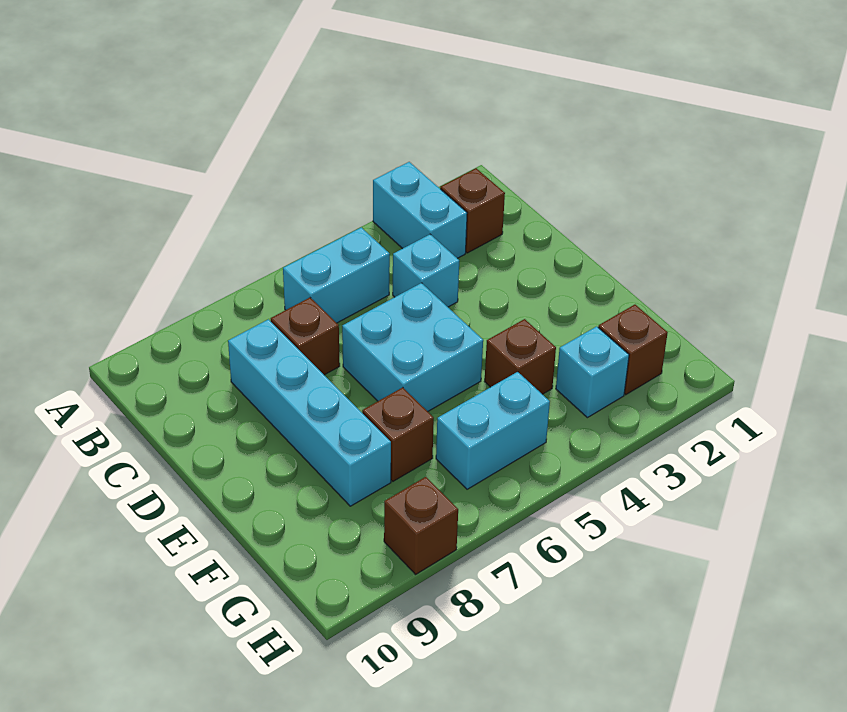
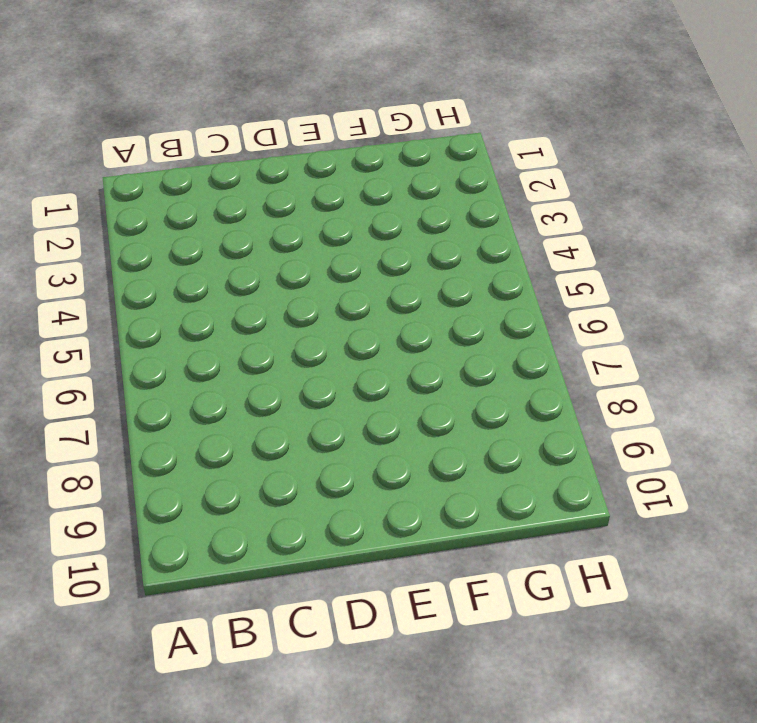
none -> cyan brick A3:B3 level 1
none -> brown brick B2 level 1
none -> cyan brick B5:B6 level 1

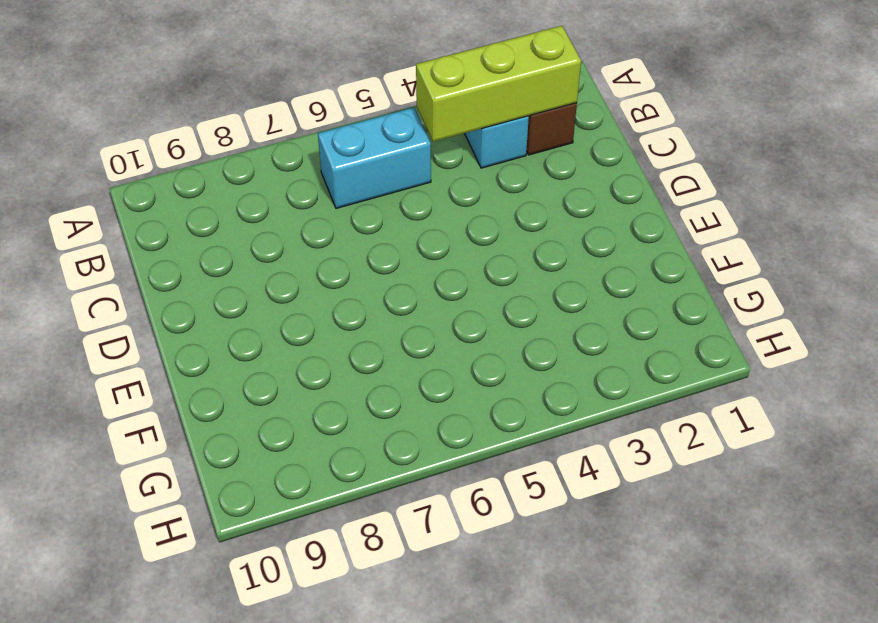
lime brick B2:B4 level 2 -> none
none -> cyan brick C4 level 1
none -> brown brick C7 level 1
none -> cyan brick C8:F8 level 1

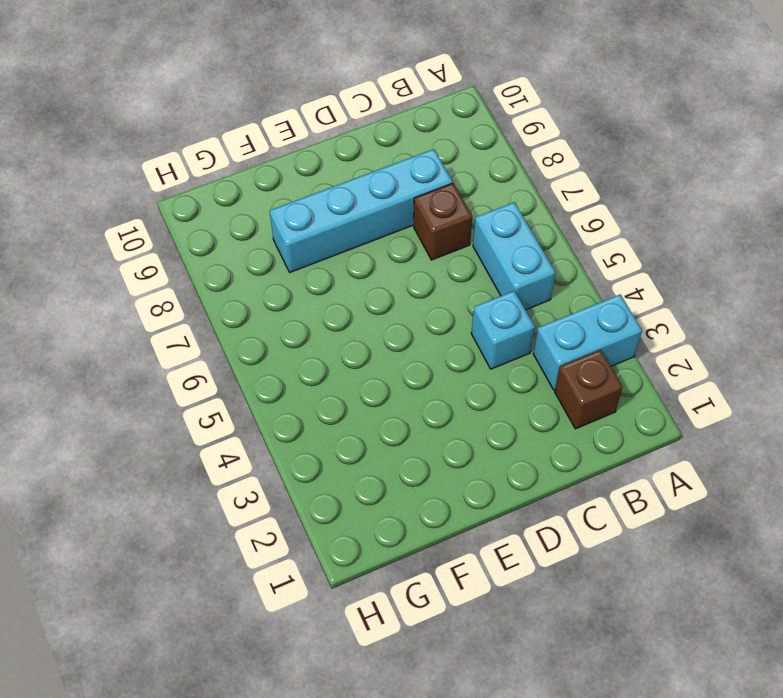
none -> cyan brick D5:E6 level 1
none -> brown brick F4 level 1
none -> brown brick F7 level 1

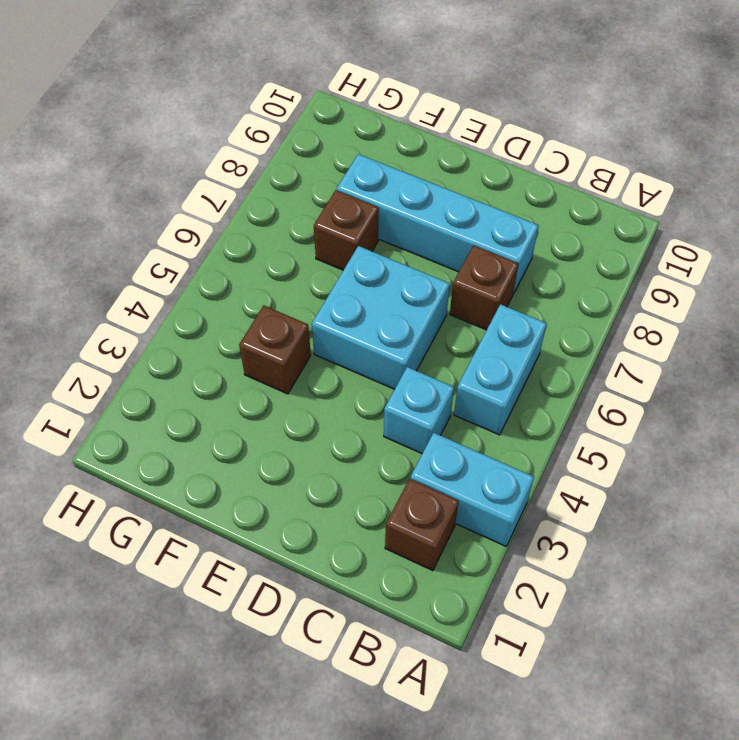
none -> brown brick G2 level 1
none -> cyan brick G3 level 1
none -> cyan brick G5:G6 level 1

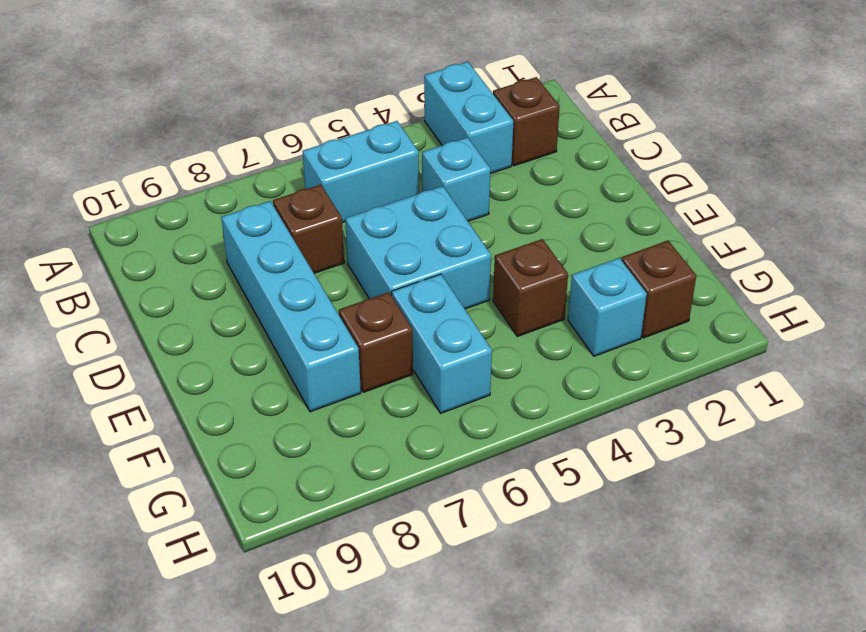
cyan brick F6:G6 level 1 -> cyan brick G5:G6 level 1
none -> brown brick H8 level 1

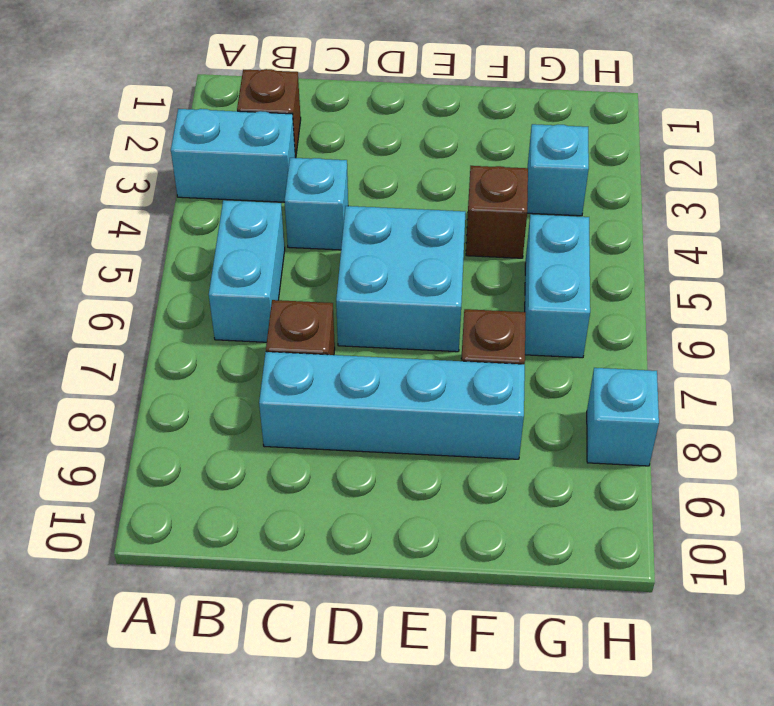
cyan brick H8 level 1 -> brown brick H8 level 1
none -> brown brick G2 level 1

